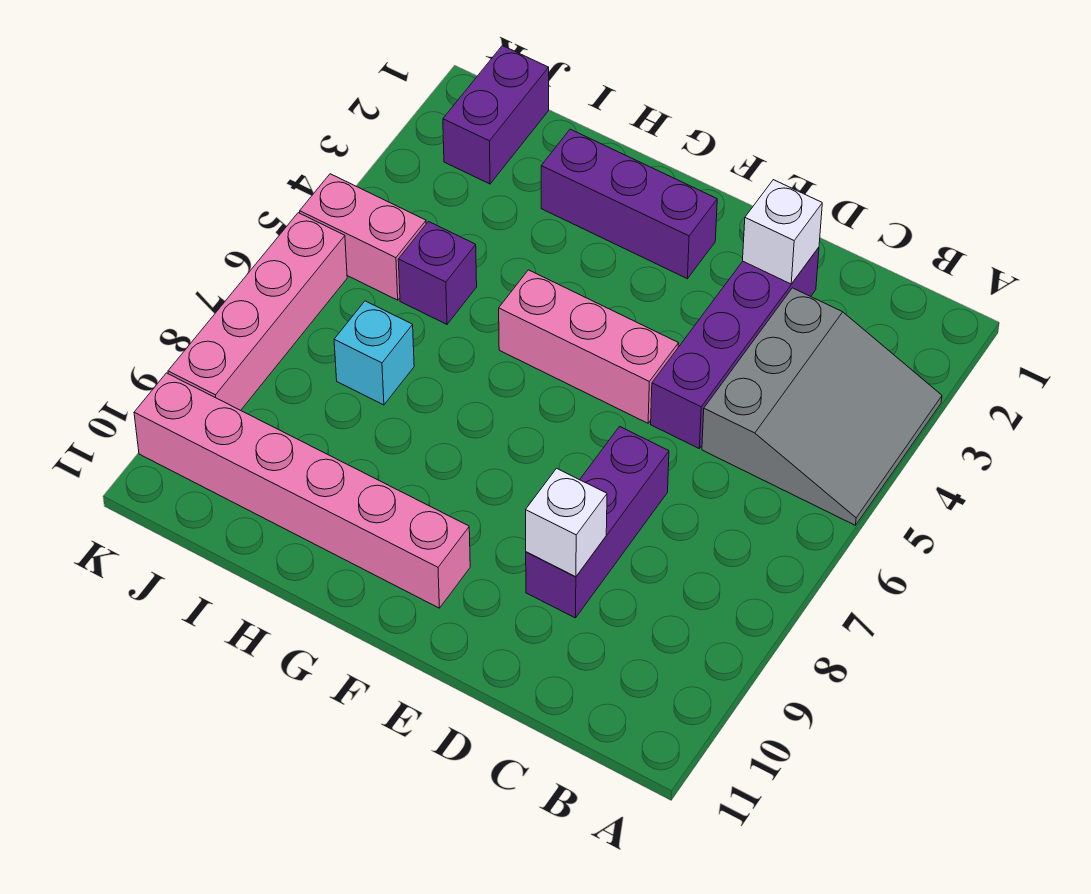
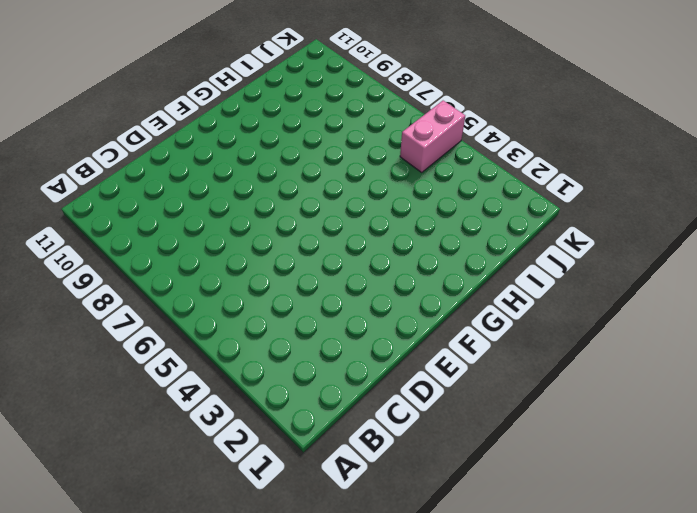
none -> grey slope A3:C5 level 1 top C
none -> purple brick D2:D5 level 1
none -> purple brick D7:D9 level 1

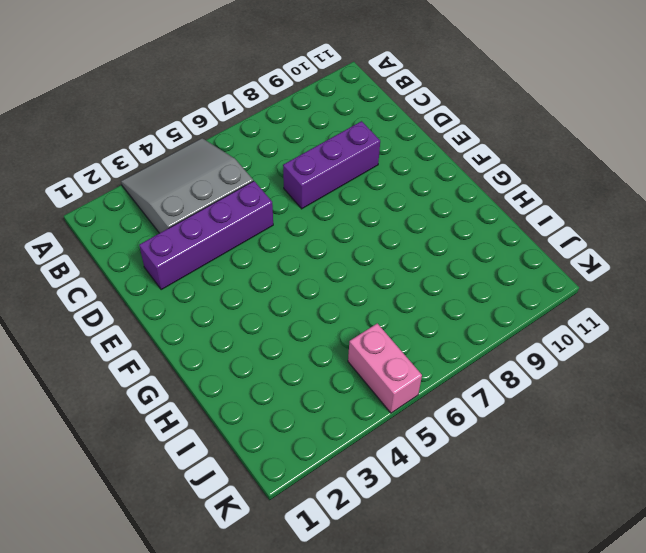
none -> pink brick E5:G5 level 1
none -> purple brick F2:H2 level 1
none -> pink brick F10:K10 level 1

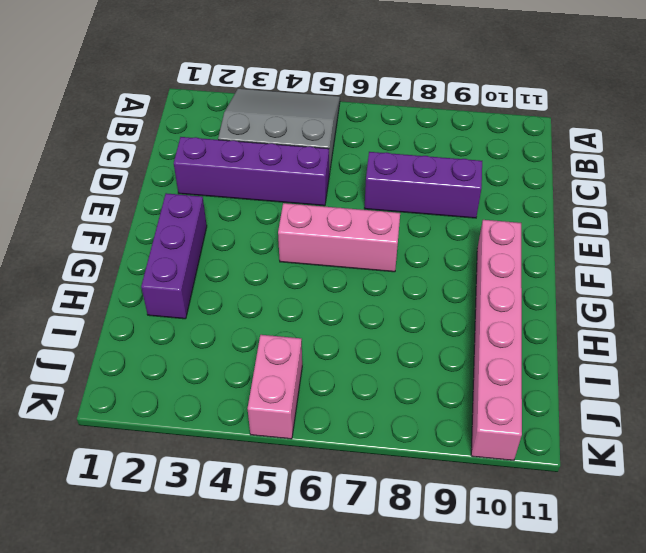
pink brick F5:F7 level 1 -> pink brick E5:G5 level 1
none -> purple brick I5 level 1
none -> cyan brick I7 level 1
none -> purple brick J1:J2 level 1

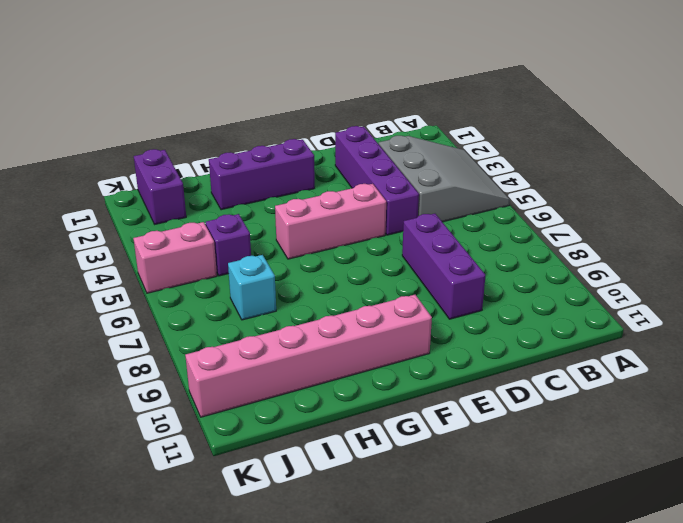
none -> pink brick K6:K9 level 1
none -> white brick D2 level 2
none -> white brick D9 level 2

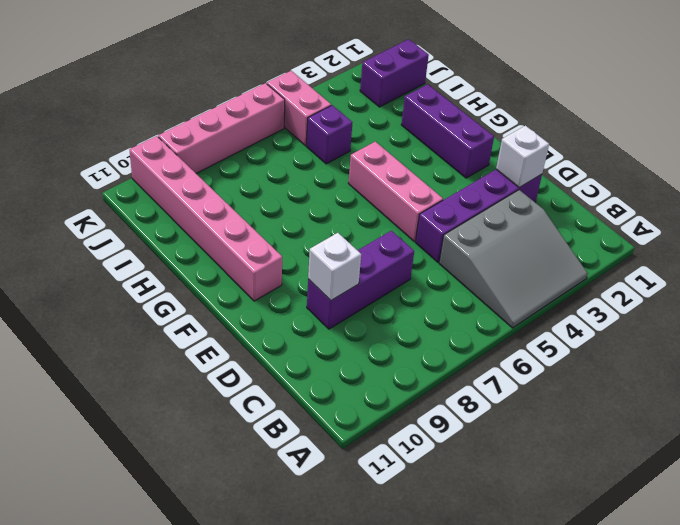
none -> cyan brick I7 level 1

